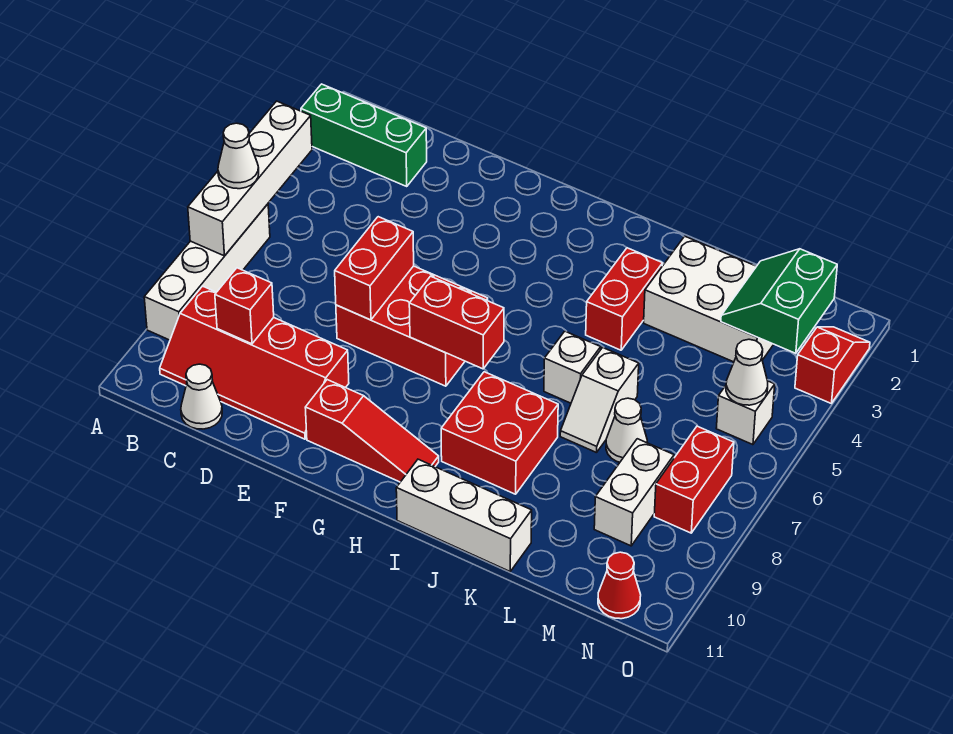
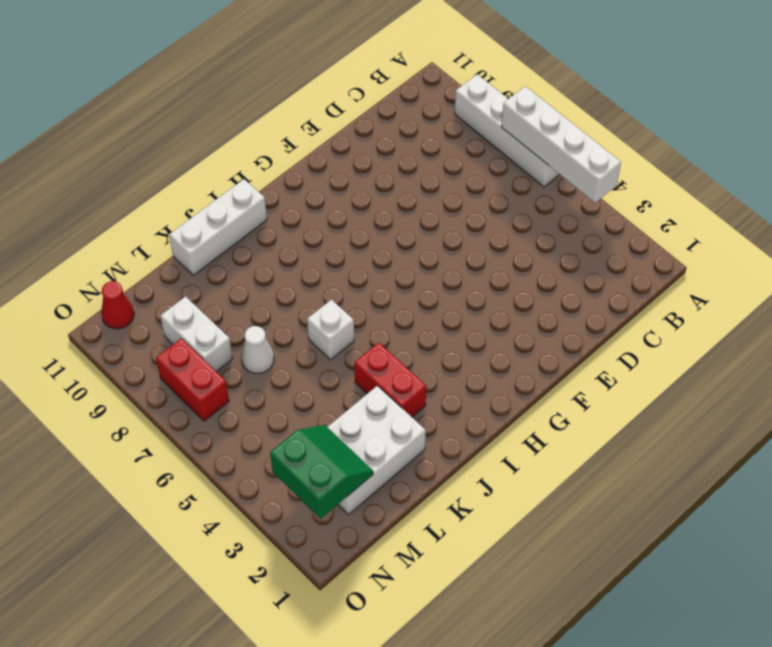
none -> green brick A2:C2 level 1
none -> red slope B9:E10 level 1 top 9
none -> white cone C11 level 1

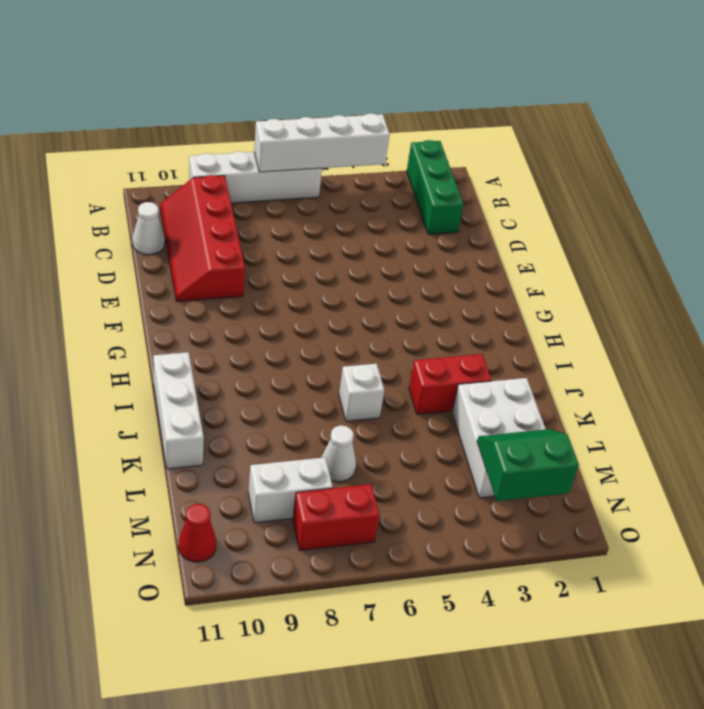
none -> red brick E6:G7 level 1
none -> red slope F10:H10 level 1 top F
none -> red brick I8:J9 level 1

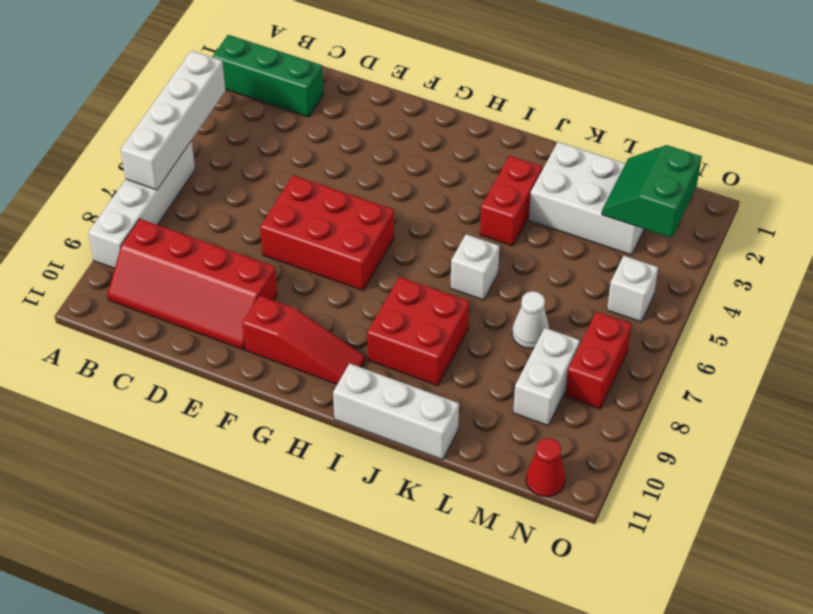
none -> white cone C11 level 1
none -> white slope K6:K7 level 1 top 6
none -> red slope O2:O3 level 1 top 3

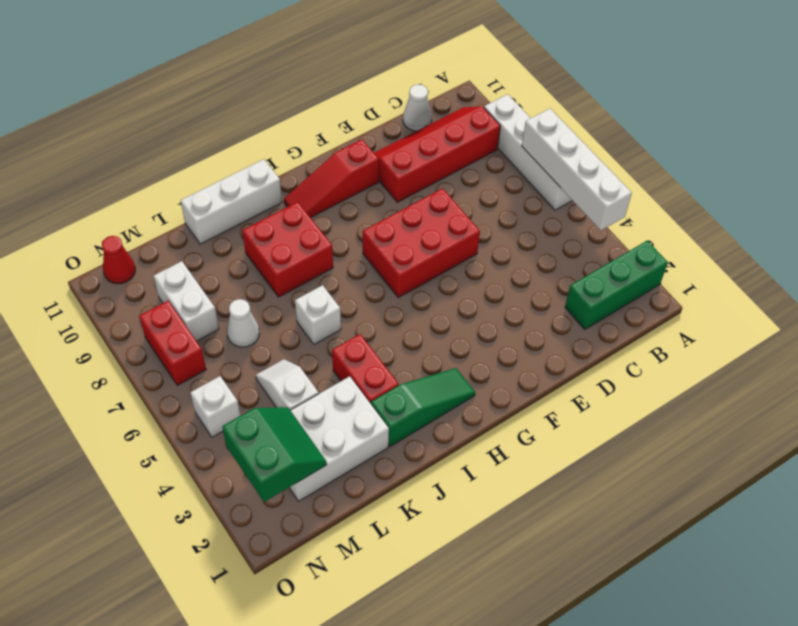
green slope H2:J2 level 1 top J -> none
white slope L4:L5 level 1 top 4 -> white slope K6:K7 level 1 top 6
none -> red slope O2:O3 level 1 top 3
none -> red brick C9 level 2
none -> red brick E6:E7 level 2

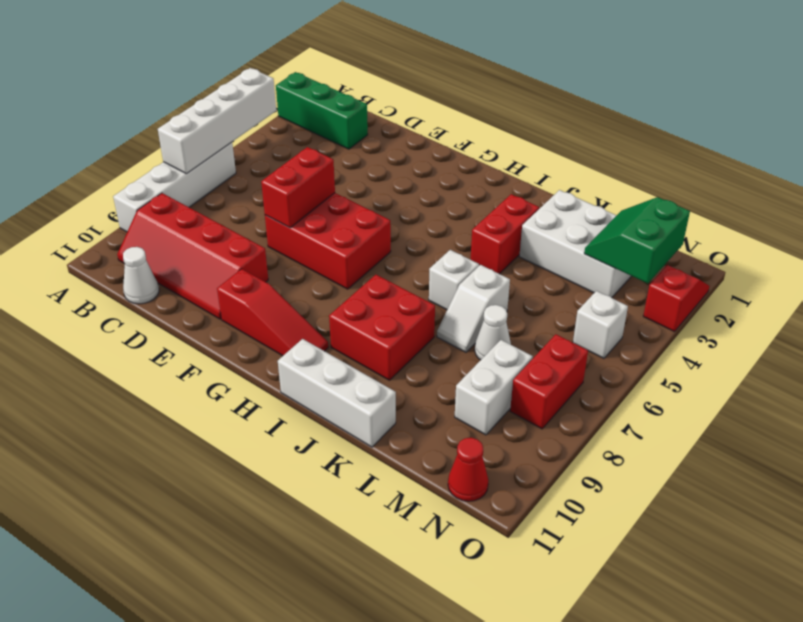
none -> red brick C9 level 2
none -> red brick G7:H7 level 2
none -> white cone N5 level 2

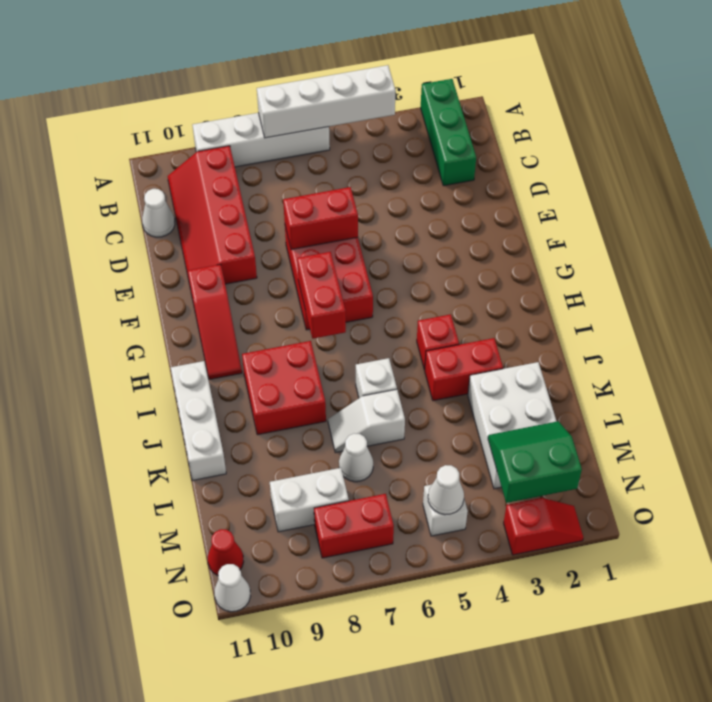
red brick I4 level 1 -> red brick C9 level 2
white cone O11 level 1 -> white cone A6 level 3

